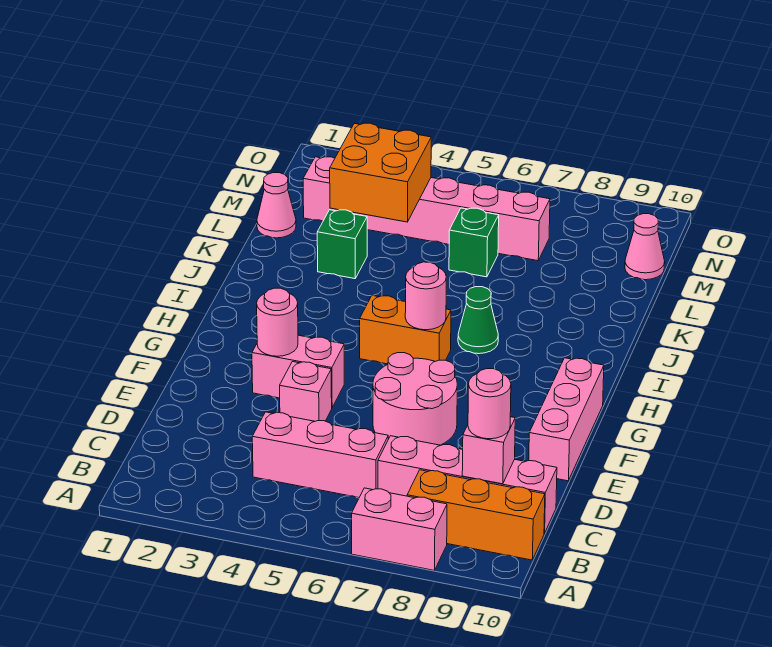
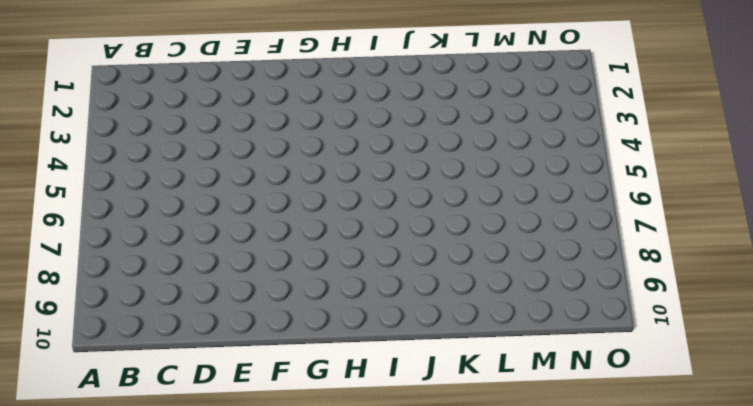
none -> pink brick A7:A8 level 1
none -> orange brick B8:B10 level 1
none -> pink brick C4:C6 level 1

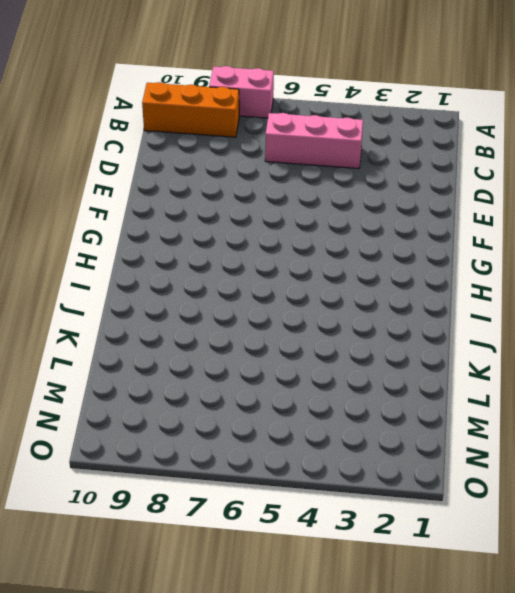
none -> pink brick C7:C10 level 1
none -> pink brick E4 level 1
none -> pink round brick E6:F7 level 1

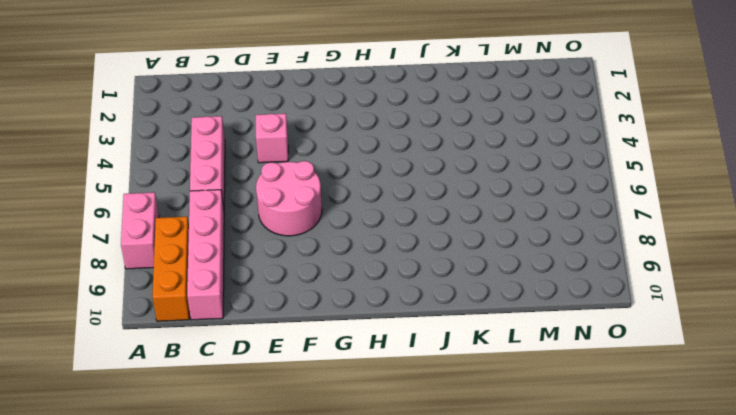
none -> pink brick E10:G10 level 1
none -> pink brick F3:F4 level 1
none -> orange brick H5:H6 level 1

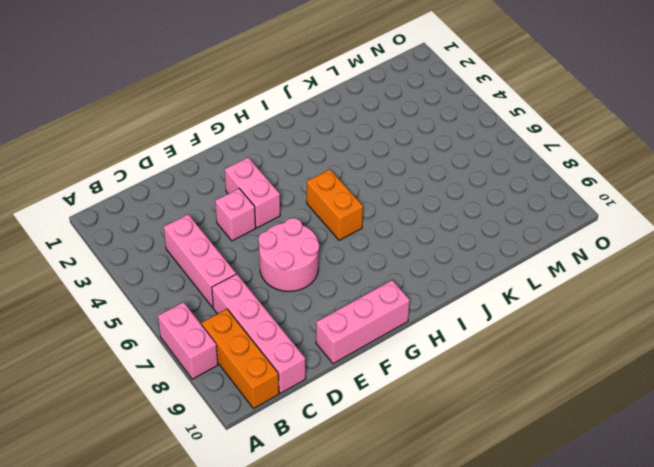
none -> green cone I7 level 1
none -> green brick K3 level 1
none -> pink cone L1 level 1

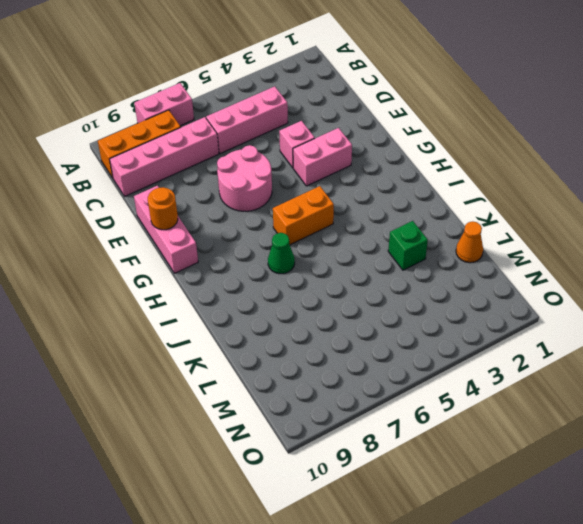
orange round brick F10 level 2 -> none
orange cone L1 level 1 -> pink cone L1 level 1
none -> green brick L6 level 1
none -> pink brick M2:M7 level 1
none -> pink cone M10 level 1

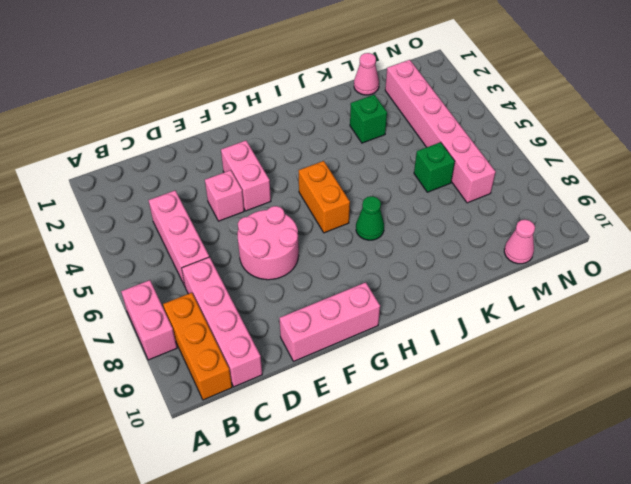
none -> pink brick C9 level 2
none -> pink round brick F3 level 2
none -> pink round brick H6 level 2

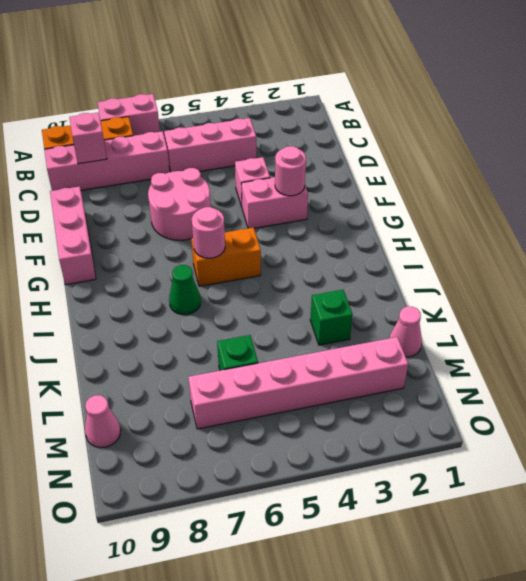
none -> orange brick L3:M4 level 2
none -> pink round brick C9 level 3

